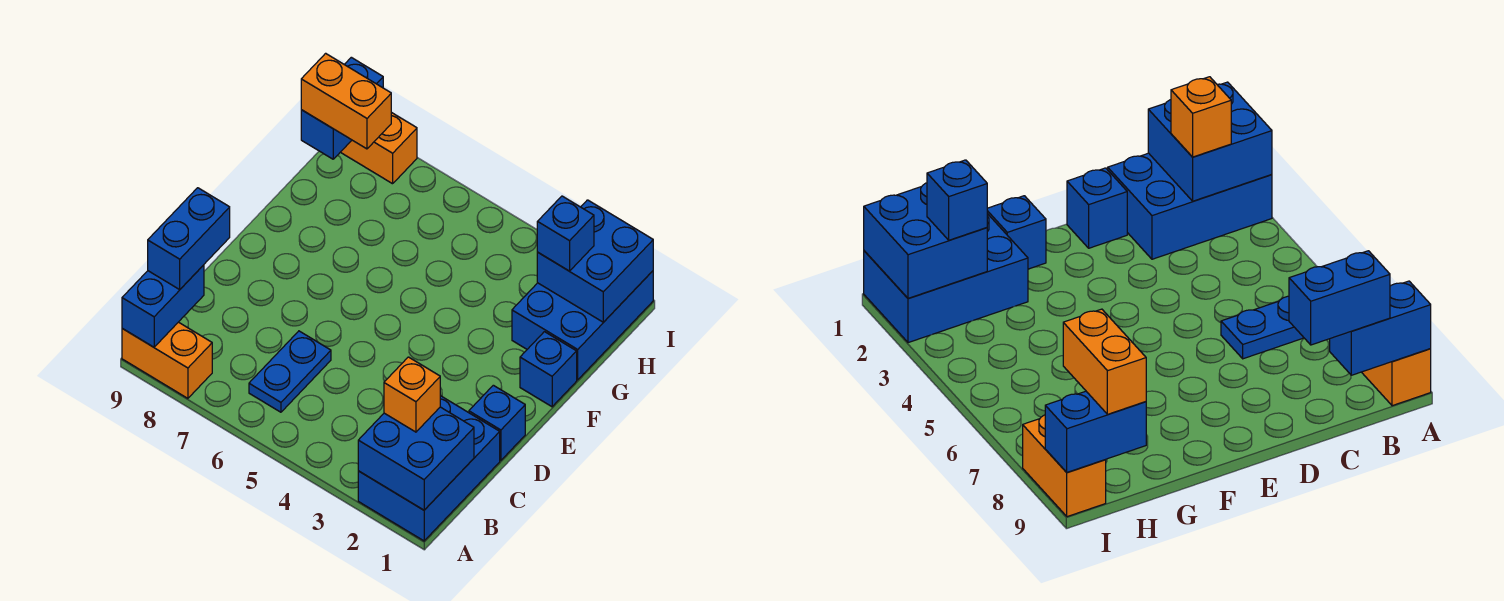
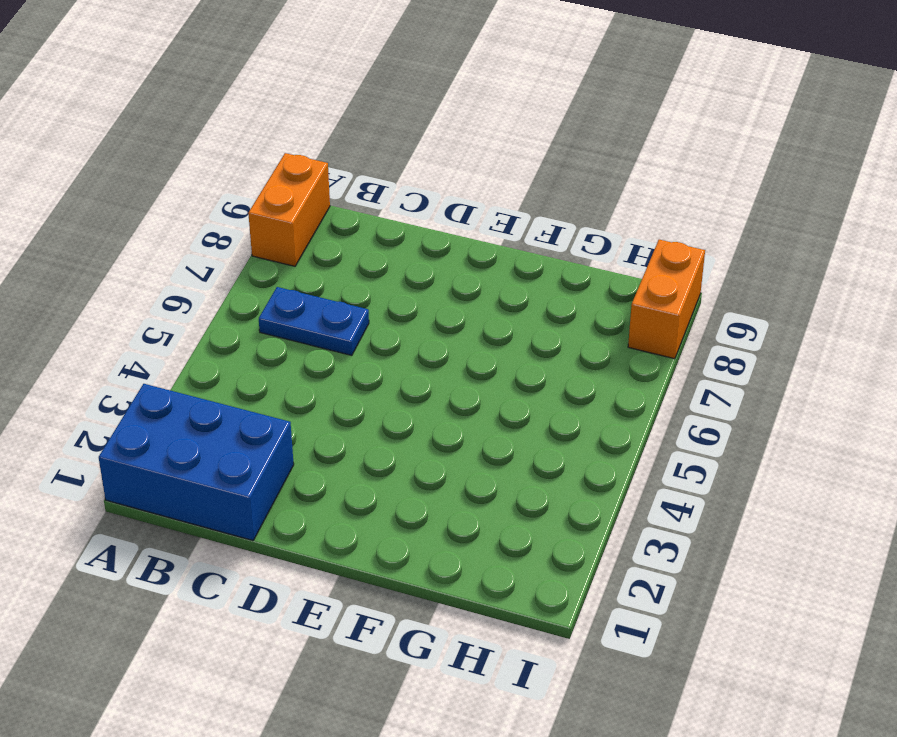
none -> blue brick D1 level 1
none -> blue brick F1 level 1
none -> blue brick G1:I2 level 1

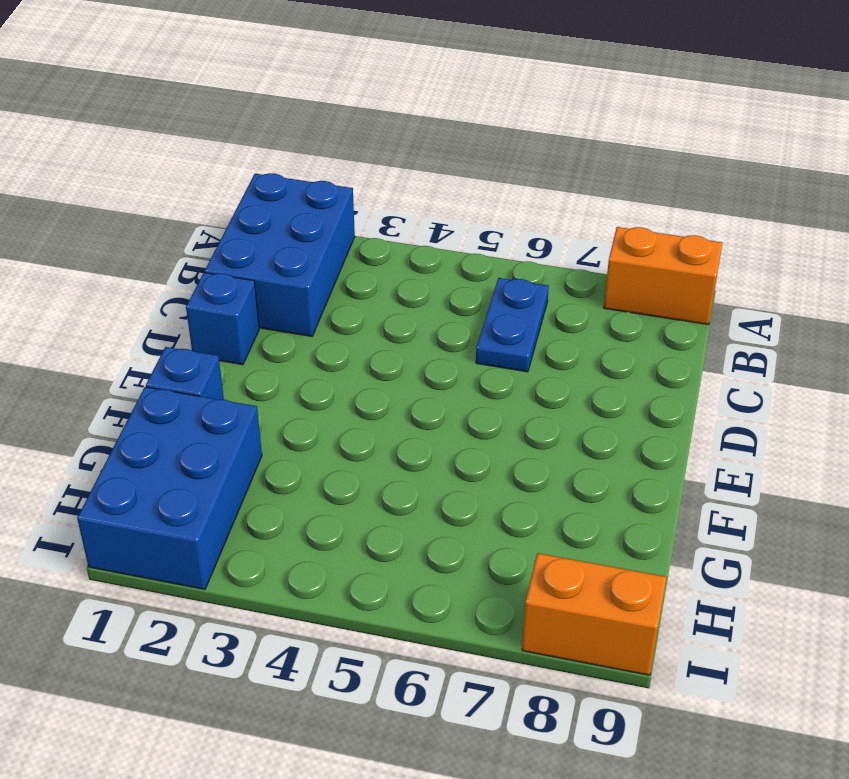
none -> blue brick A1:B2 level 2
none -> blue brick A9:B9 level 2
none -> blue brick H1:I2 level 2

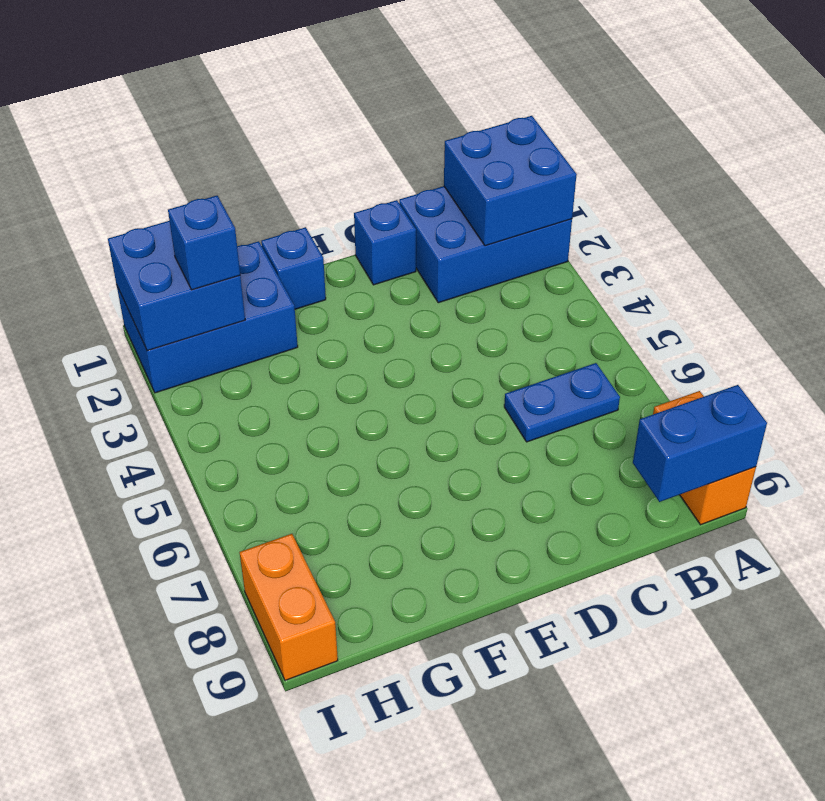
none -> blue brick H9:I9 level 2
none -> orange brick B2 level 3
none -> blue brick B9:C9 level 3

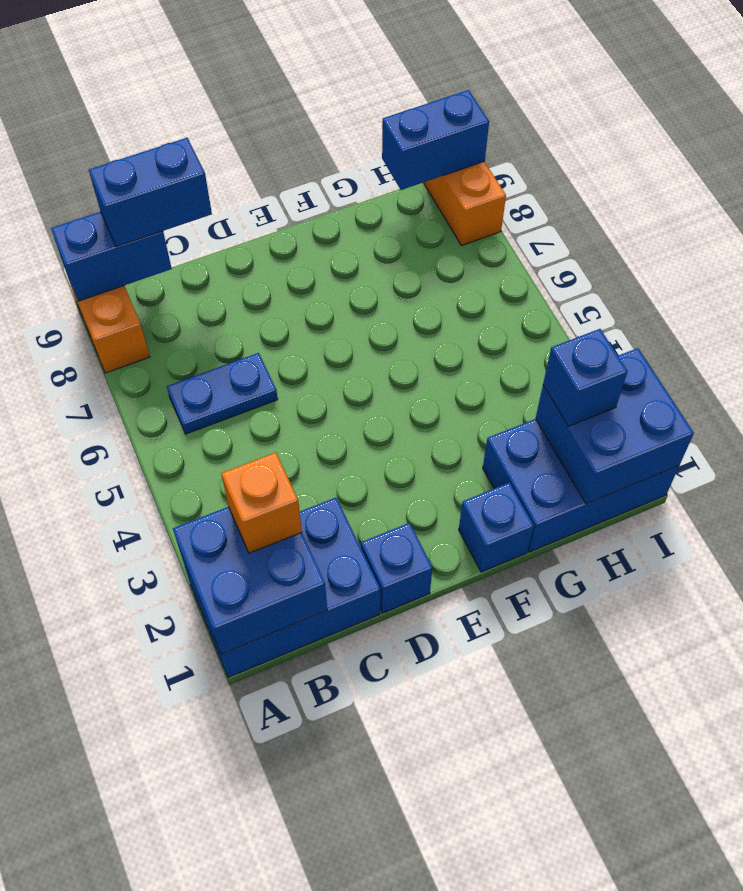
none -> orange brick H8:H9 level 3

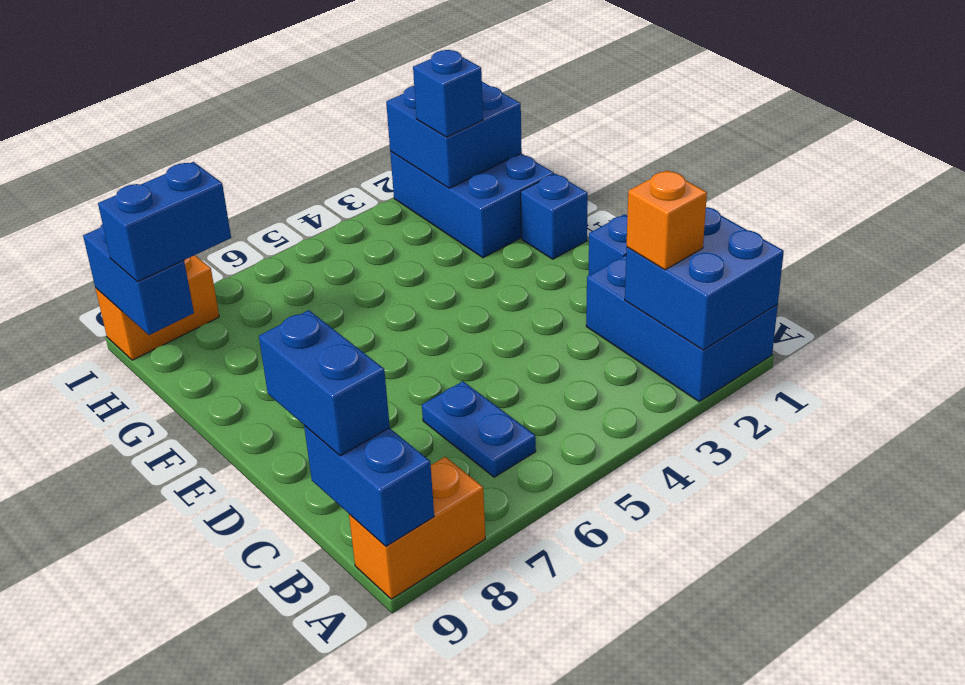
blue brick H8:H9 level 3 -> orange brick H8:H9 level 3

